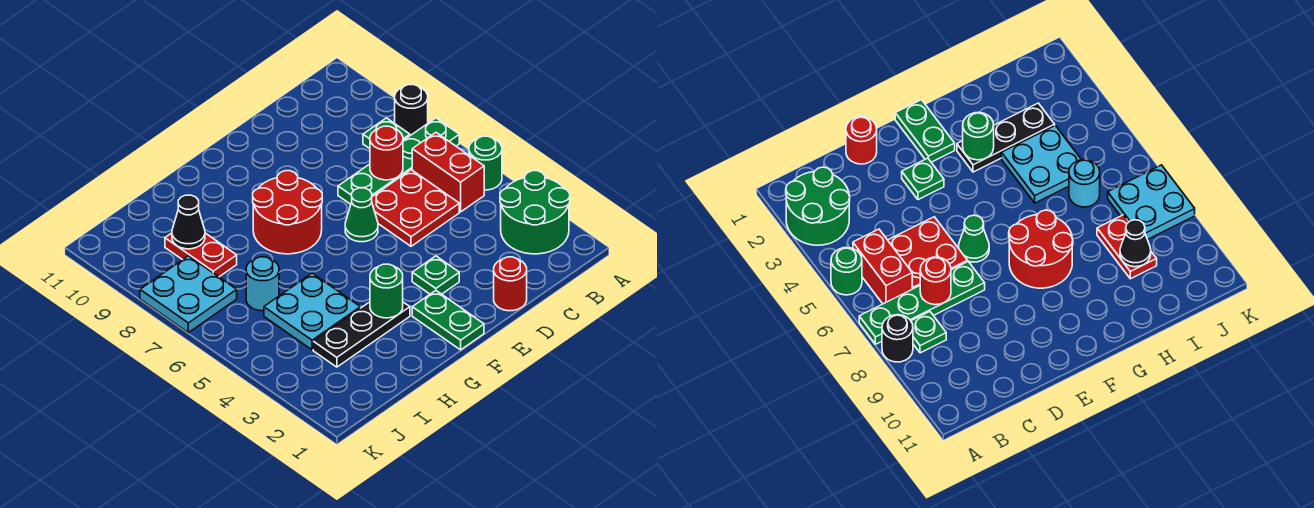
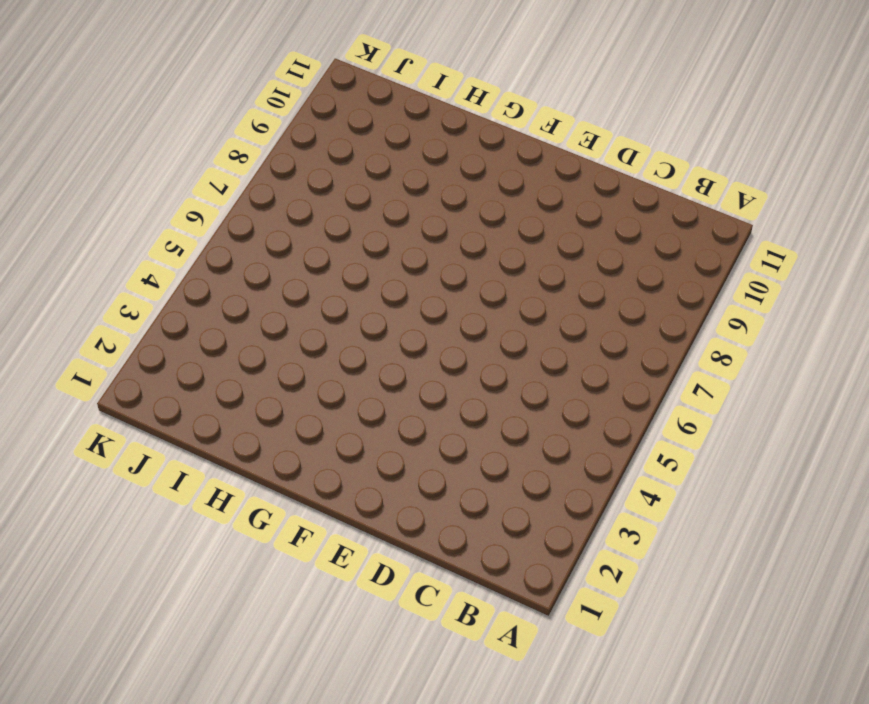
none -> green round brick A2:B3 level 1
none -> green round brick A5 level 1
none -> green plate A7:D7 level 1

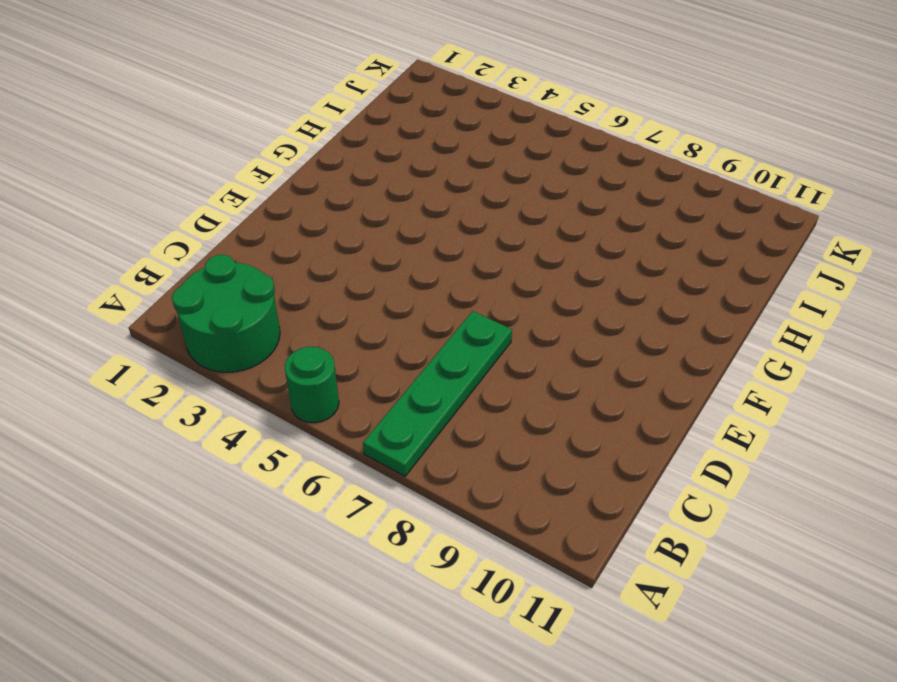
none -> black round brick A8 level 1
none -> red brick B5:B6 level 1
none -> green plate B8 level 1

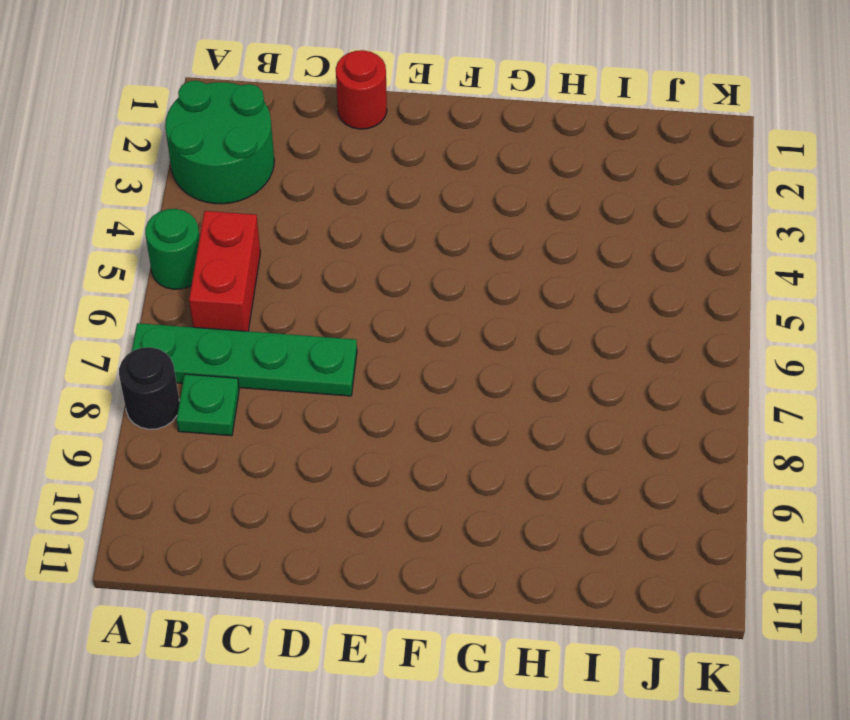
none -> red plate C5:D6 level 1
none -> green plate E3 level 1
none -> green cone E6 level 1

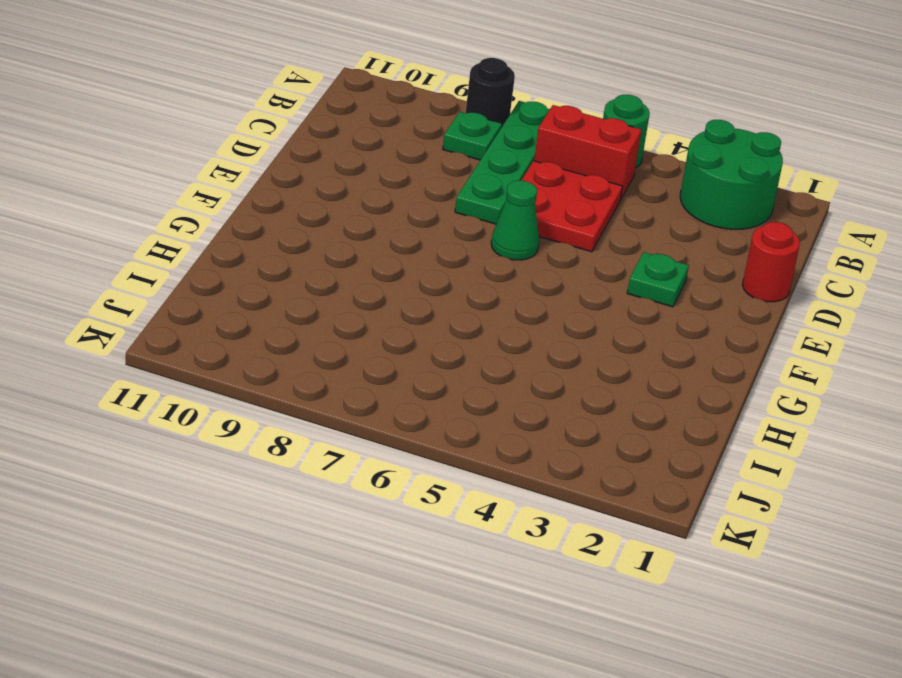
none -> green plate F1:F2 level 1
none -> red round brick F7:G8 level 1
none -> black plate G3:I3 level 1

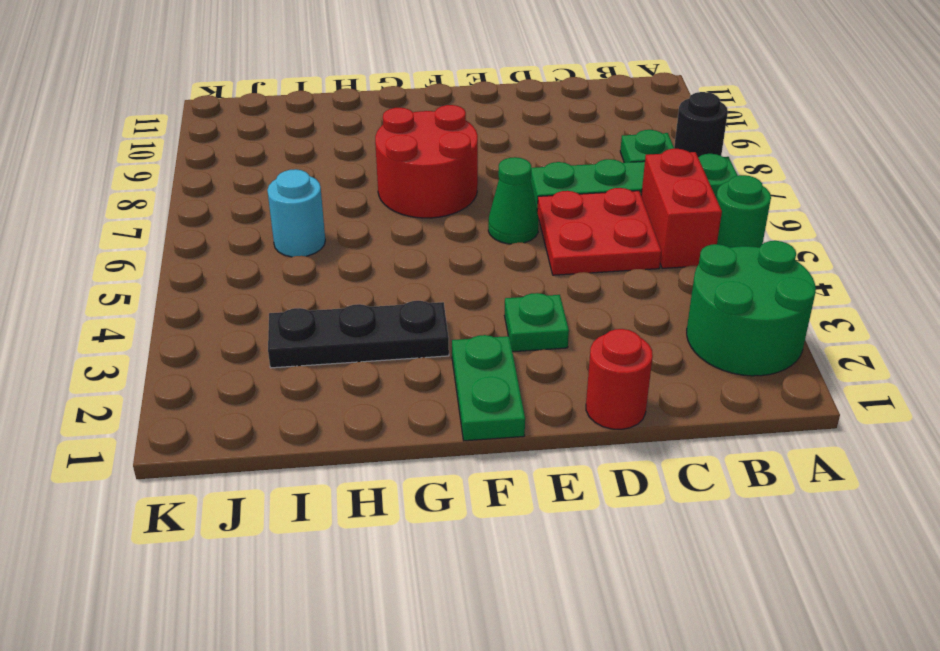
none -> cyan plate H4:I5 level 1
none -> red plate I8:I9 level 1
none -> cyan plate J7:K8 level 1

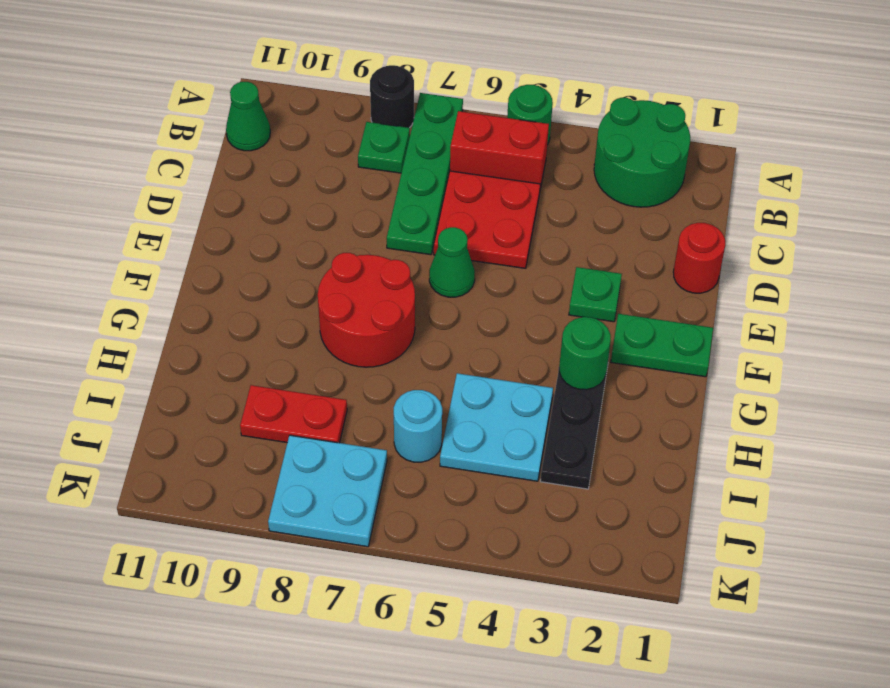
green cone B11 level 1 -> none
none -> red round brick C7 level 2
none -> black cone I9 level 2

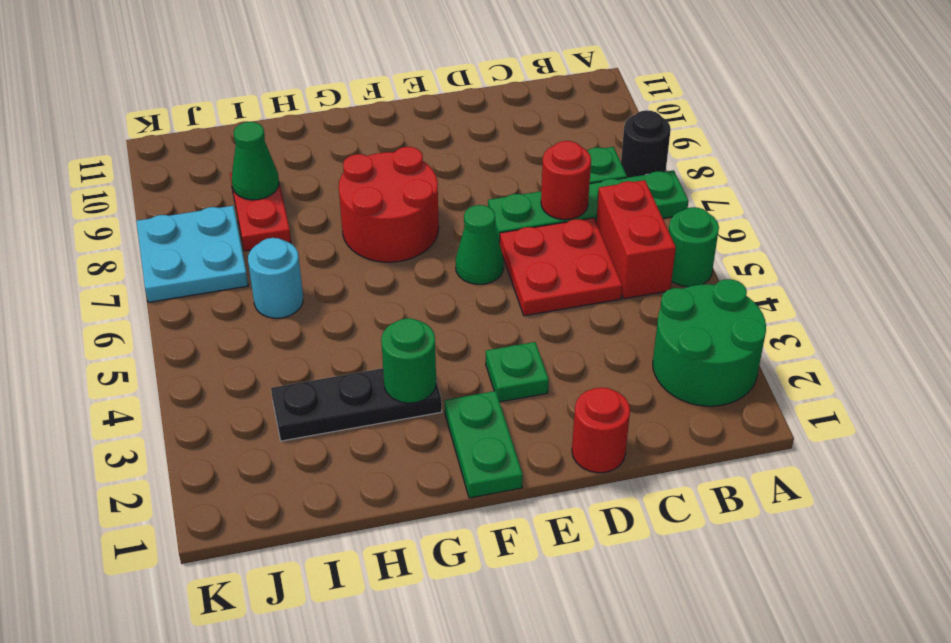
green cone I9 level 2 -> black cone I9 level 2
none -> cyan plate H4:I5 level 1

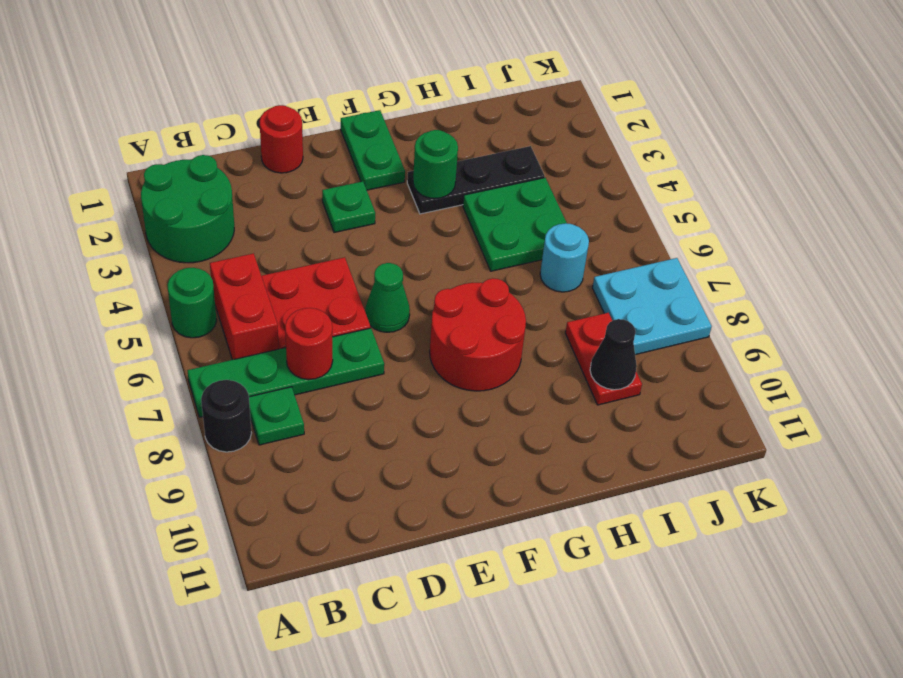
green plate H4:I5 level 1 -> cyan plate H4:I5 level 1

